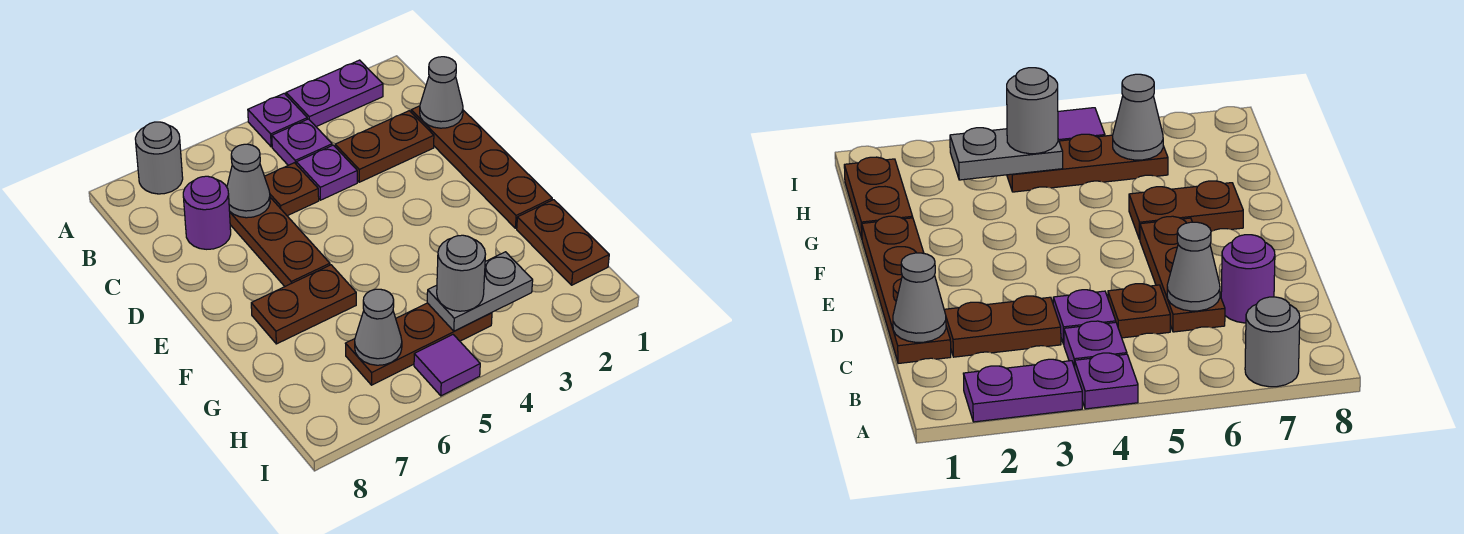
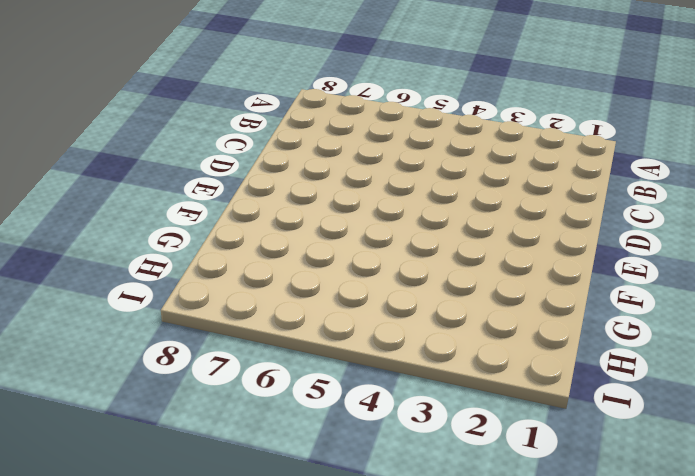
none -> purple plate A2:A3 level 1
none -> purple plate A4 level 1
none -> grey round brick A7 level 1

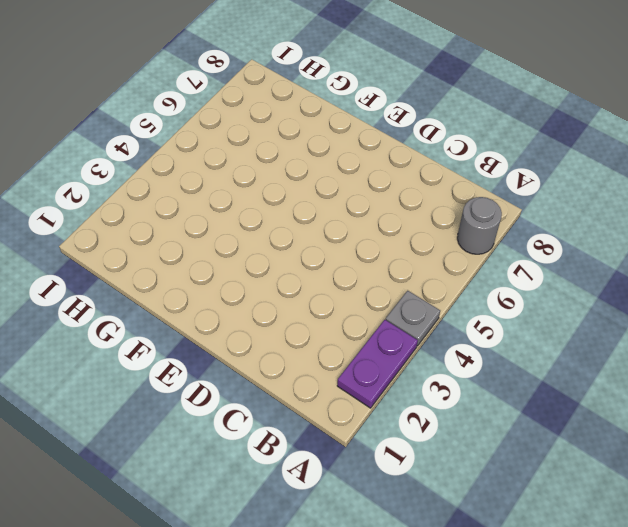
grey plate A4 level 1 -> purple plate A4 level 1
none -> purple plate B4 level 1
none -> brown plate C1:F1 level 1
none -> brown plate C2:C3 level 1

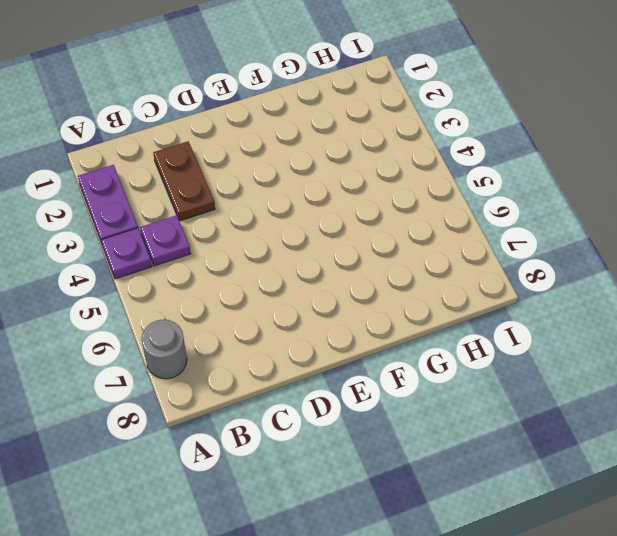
none -> brown plate C1:F1 level 1
none -> purple plate C4 level 1
none -> brown plate C5 level 1

